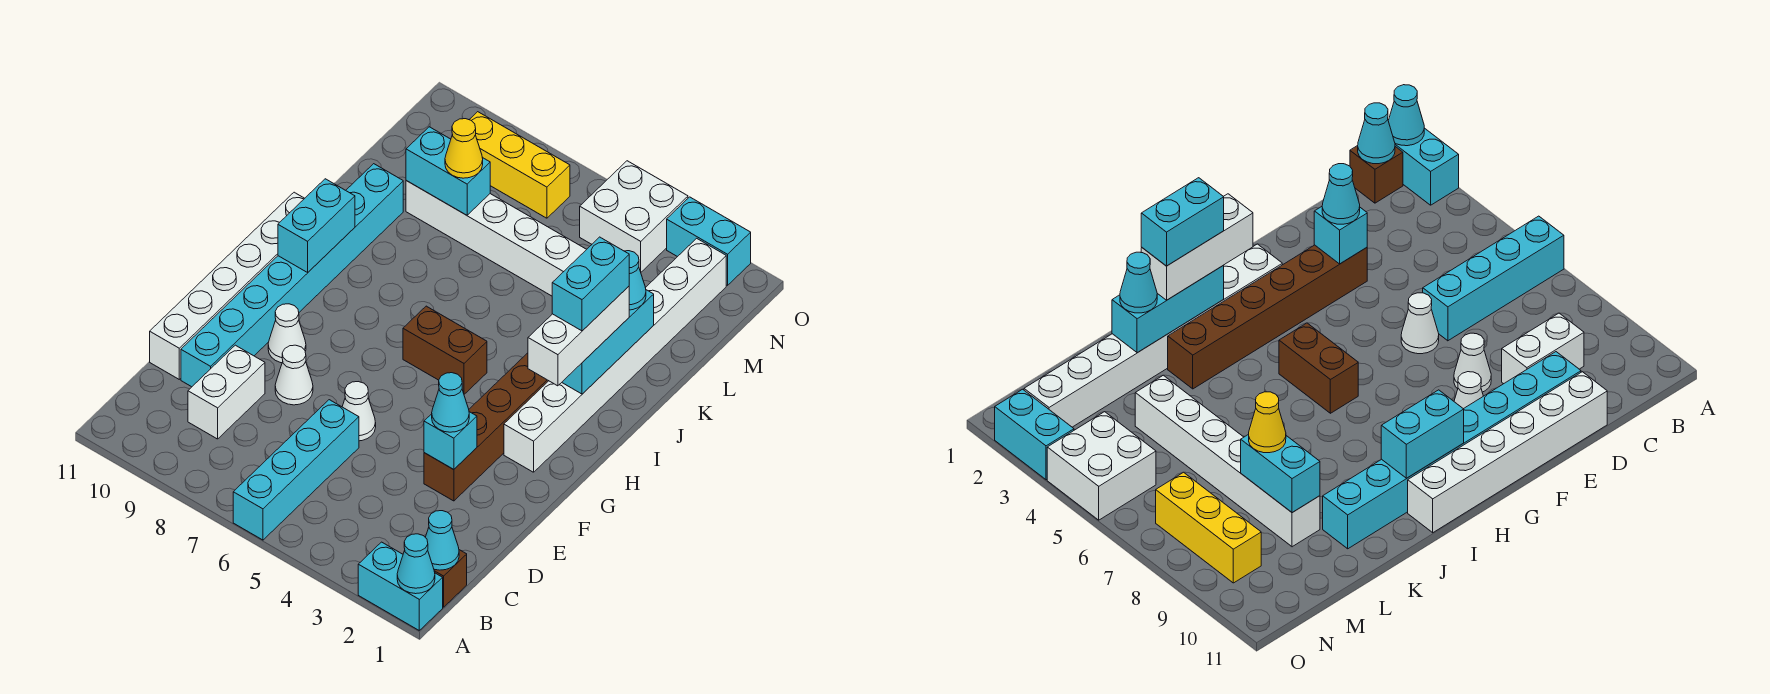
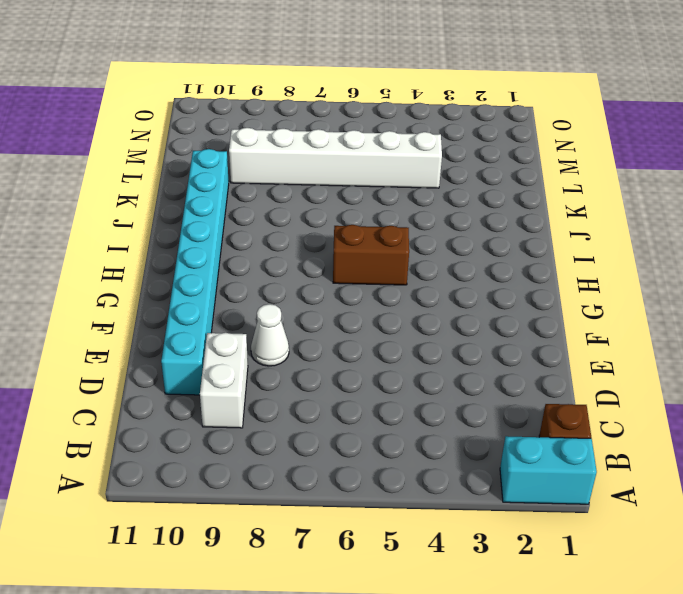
none -> cyan brick A6:D6 level 1
none -> white brick D11:I11 level 1
none -> brown brick E3:J3 level 1

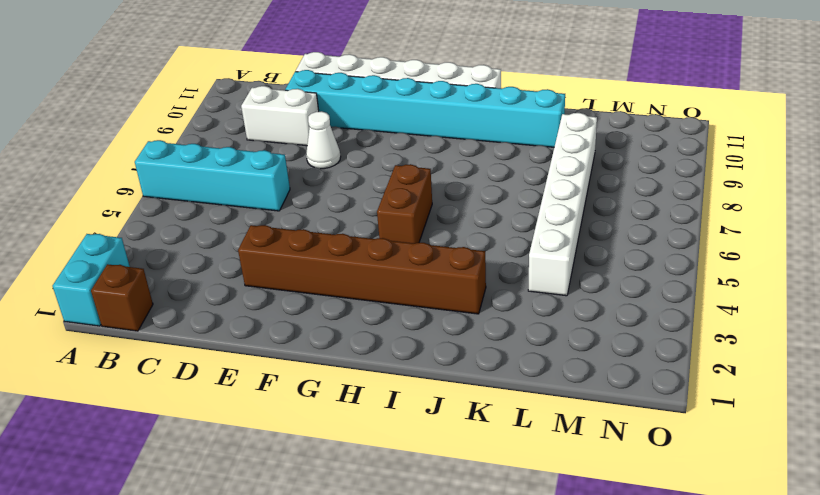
none -> white cone E6 level 1
none -> white cone F9 level 1
none -> white brick G2:N2 level 1

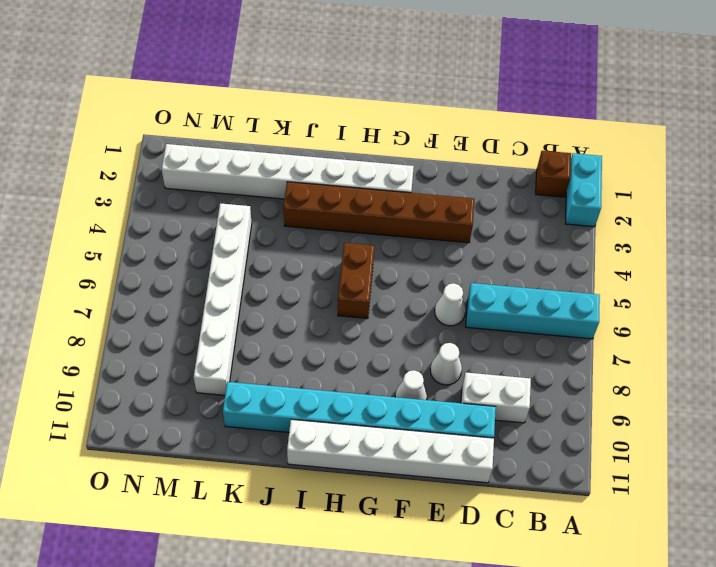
none -> white brick N4:O5 level 1
none -> yellow brick N7:N9 level 1
none -> cyan brick O2:O3 level 1

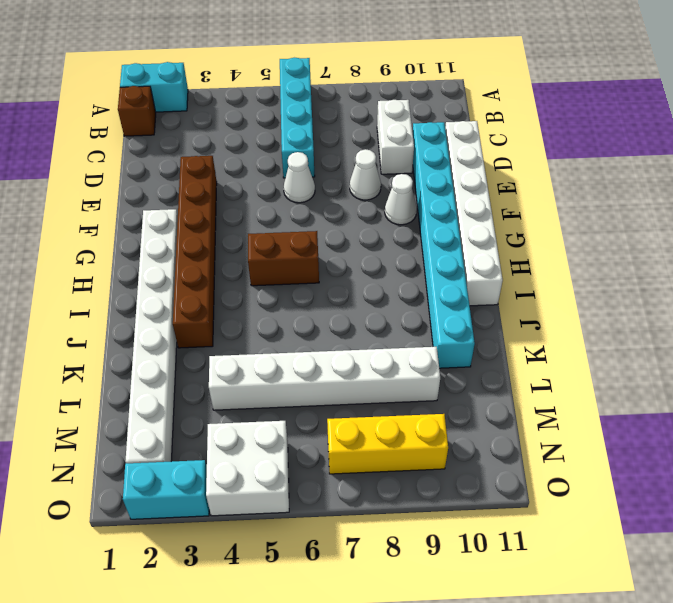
none -> cyan cone A1 level 2
none -> cyan cone B1 level 2
none -> cyan brick E3 level 2

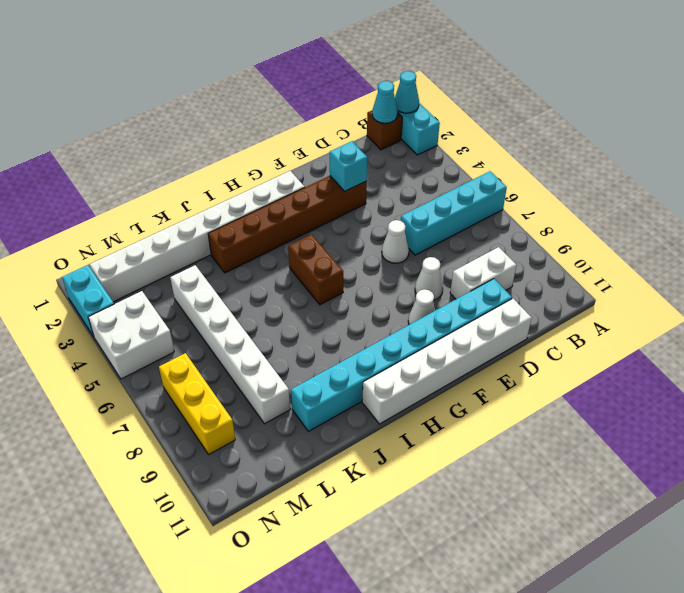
none -> cyan brick H10:I10 level 2
none -> cyan brick I2:K2 level 2
none -> cyan brick L8:L9 level 2

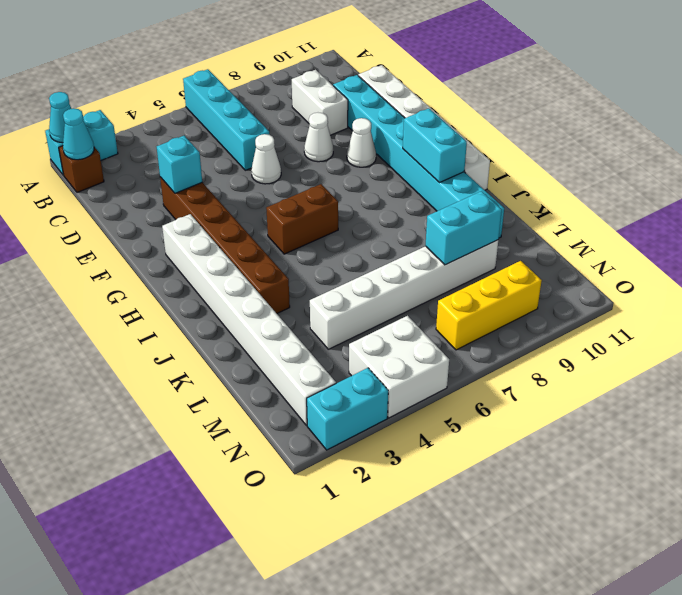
none -> cyan brick I2:K2 level 2
none -> cyan cone E3 level 3
none -> white brick H2:J2 level 3

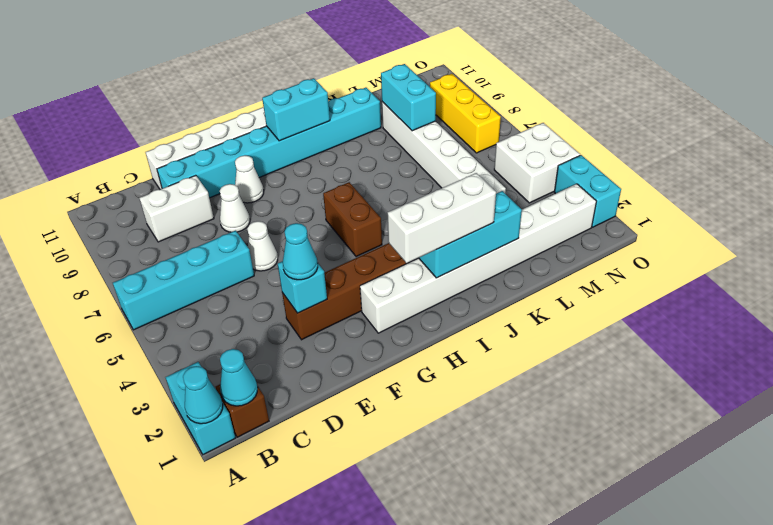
none -> cyan cone K2 level 3
none -> yellow cone L8 level 3
none -> cyan brick I2:J2 level 4

